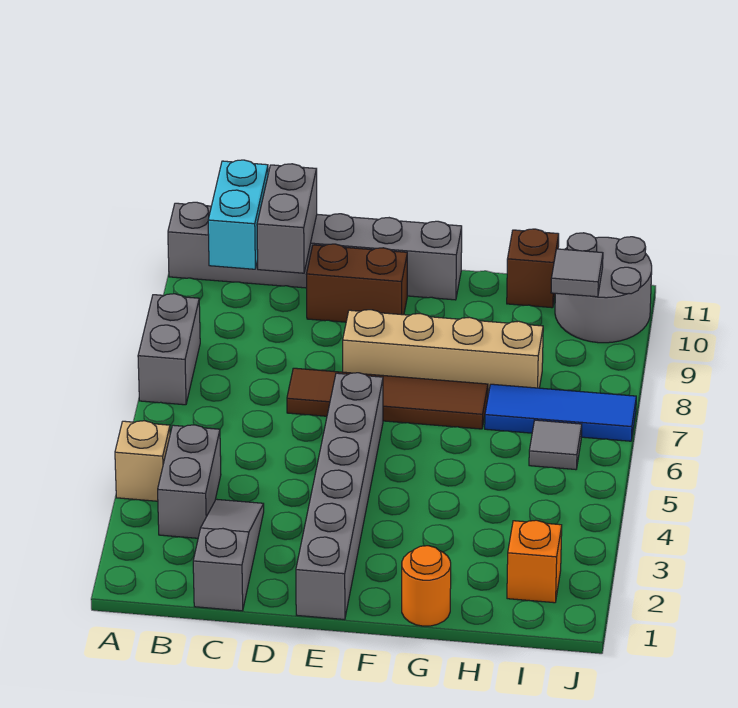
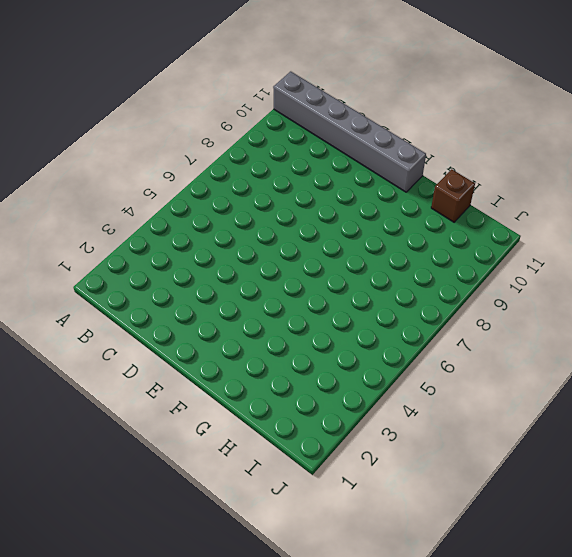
none -> tan brick A4 level 1
none -> grey brick A7:A8 level 1
none -> grey brick B3:B4 level 1

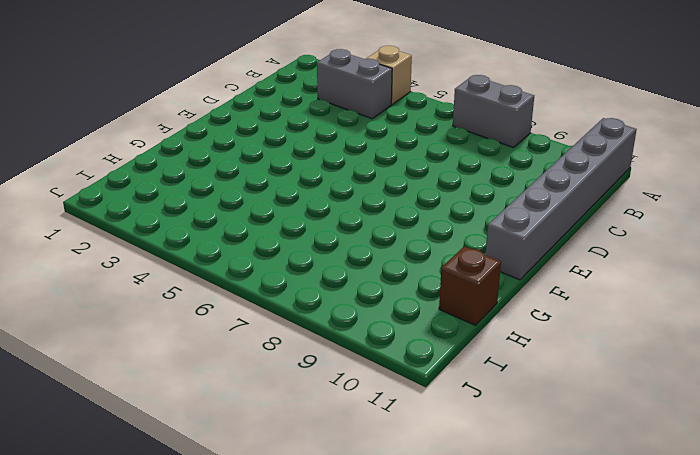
none -> grey slope C1:C3 level 1 top 1
none -> brown tile D7:G7 level 1
none -> brown brick D10:E10 level 1

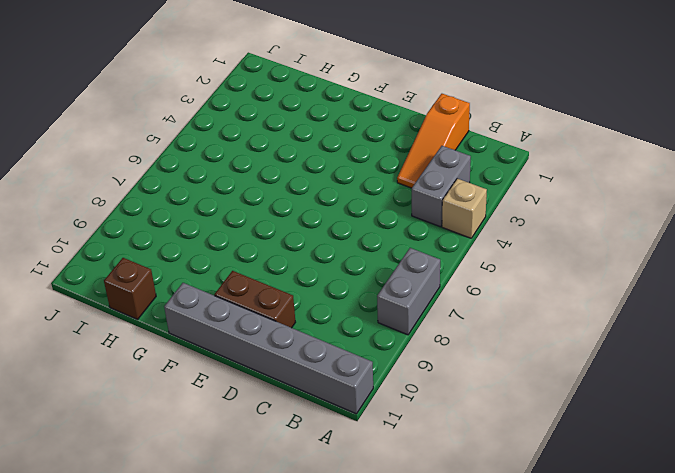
orange slope C1:C3 level 1 top 1 -> grey slope C1:C3 level 1 top 1
none -> brown tile D7:G7 level 1
none -> grey brick E1:E6 level 1
none -> tan brick E8:H8 level 1

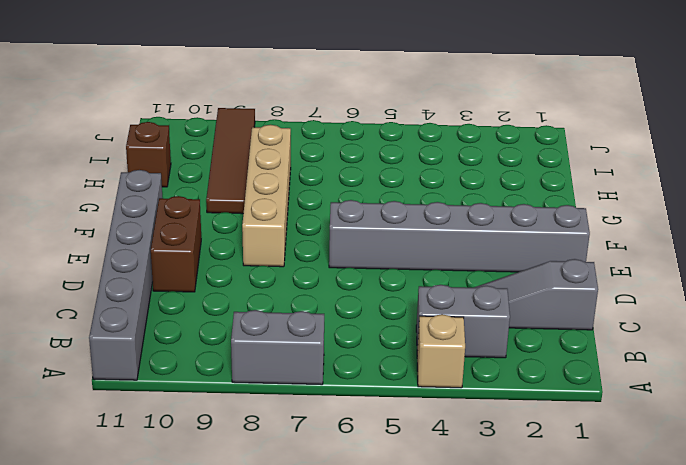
brown tile G9:J9 level 1 -> brown tile D7:G7 level 1
none -> orange round brick G1 level 1
none -> blue tile H7:J7 level 1
none -> orange brick I2 level 1

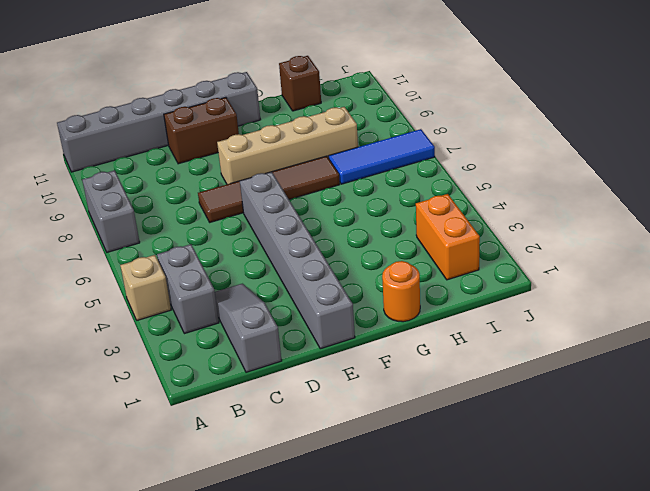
orange brick I2:I3 level 1 -> orange brick I2 level 1
none -> grey tile I6 level 1
none -> grey round brick I10:J11 level 1
none -> cyan brick B10:B11 level 2

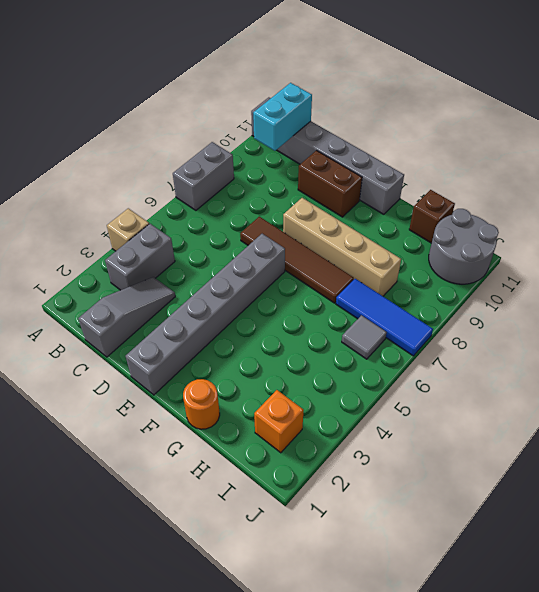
none -> grey brick C10:C11 level 2
none -> grey tile I10 level 2

